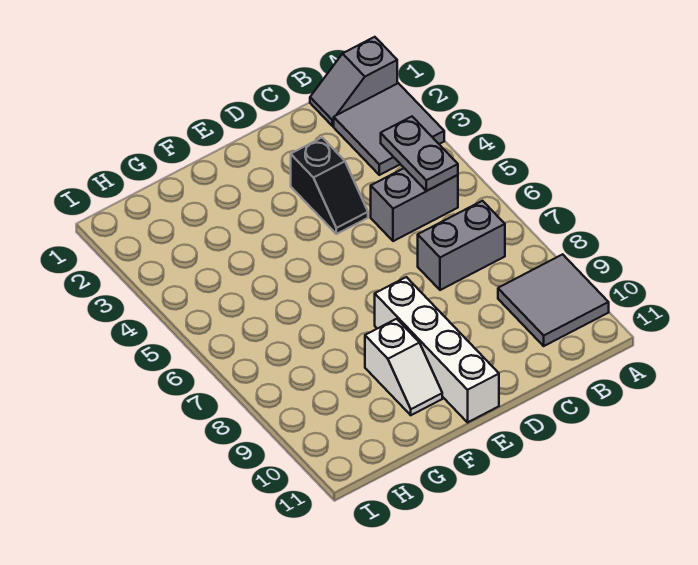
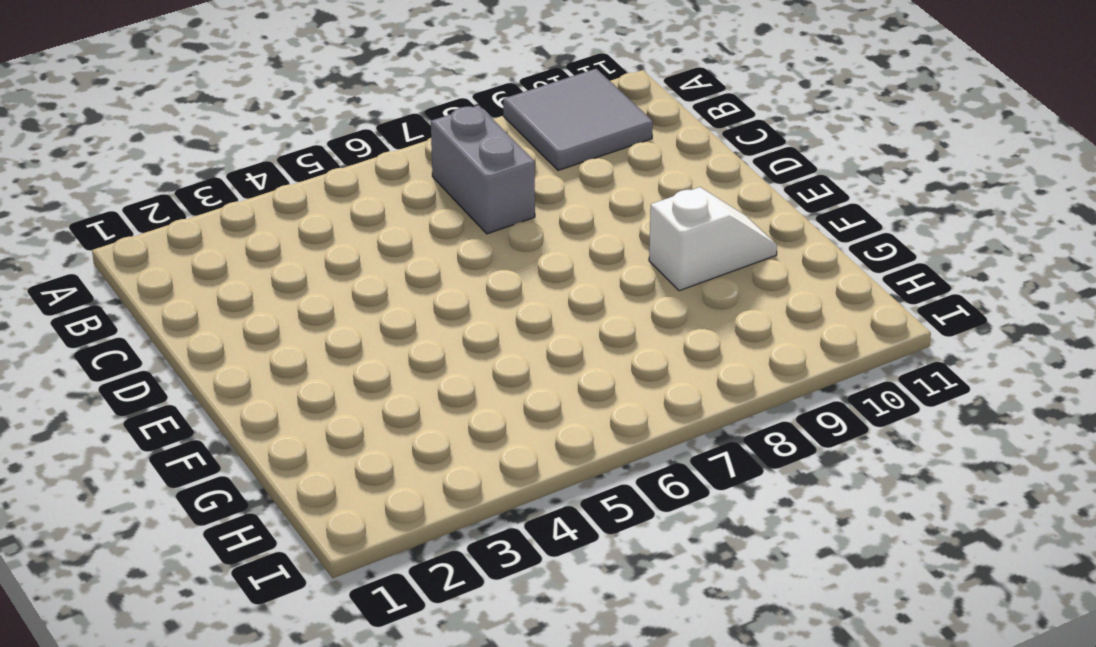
none -> grey slope A1:B1 level 1 top A
none -> grey tile A2:B3 level 1

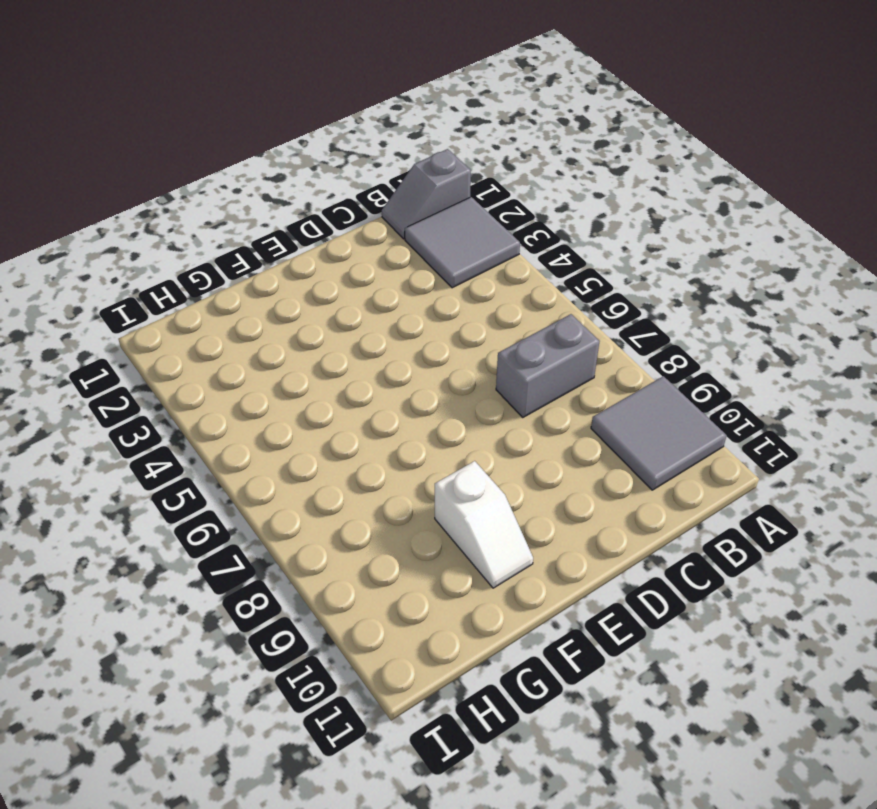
none -> grey brick B5:C5 level 1
none -> black slope D3:D4 level 1 top 3

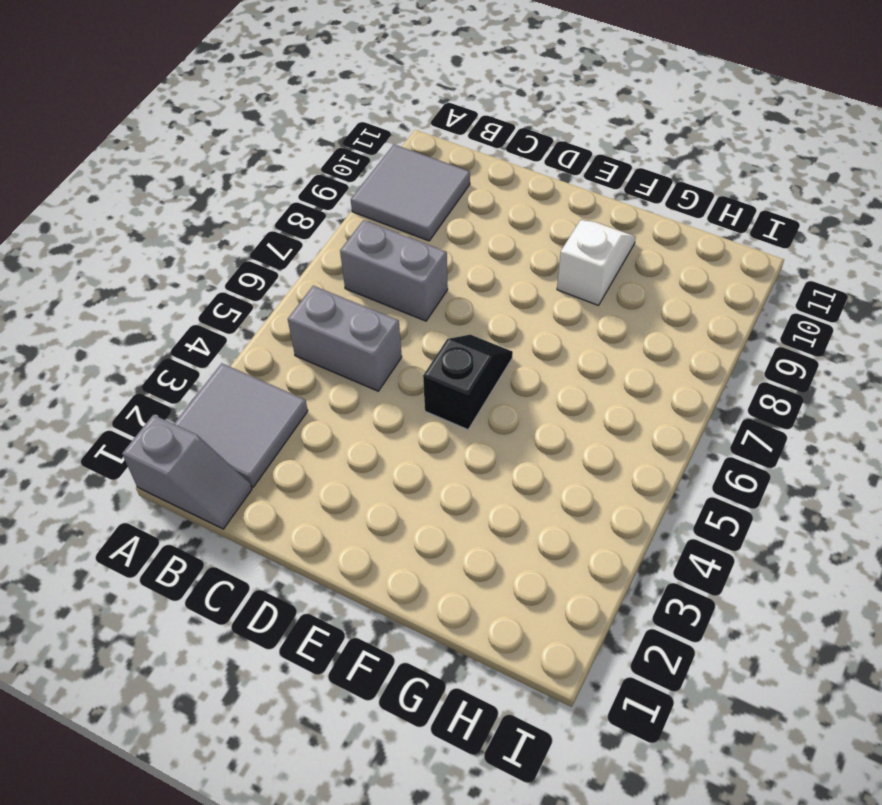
black slope E5:E6 level 1 top 5 -> black slope D3:D4 level 1 top 3
none -> white brick E8:E11 level 1
none -> grey plate B4:B5 level 2

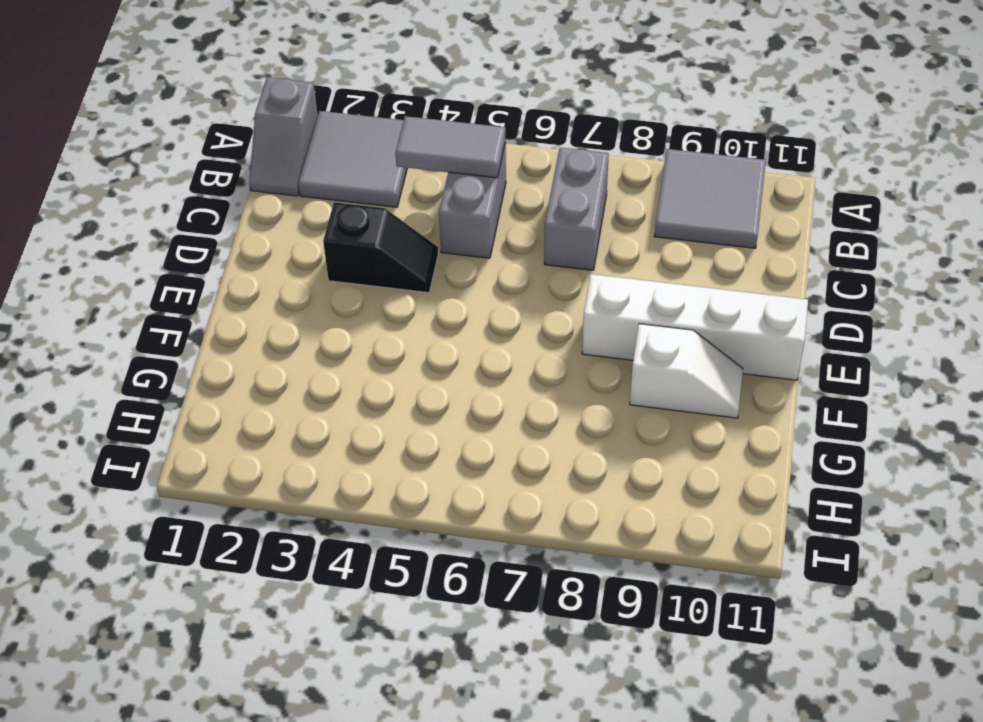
grey tile B4:B5 level 2 -> grey plate B4:B5 level 2

